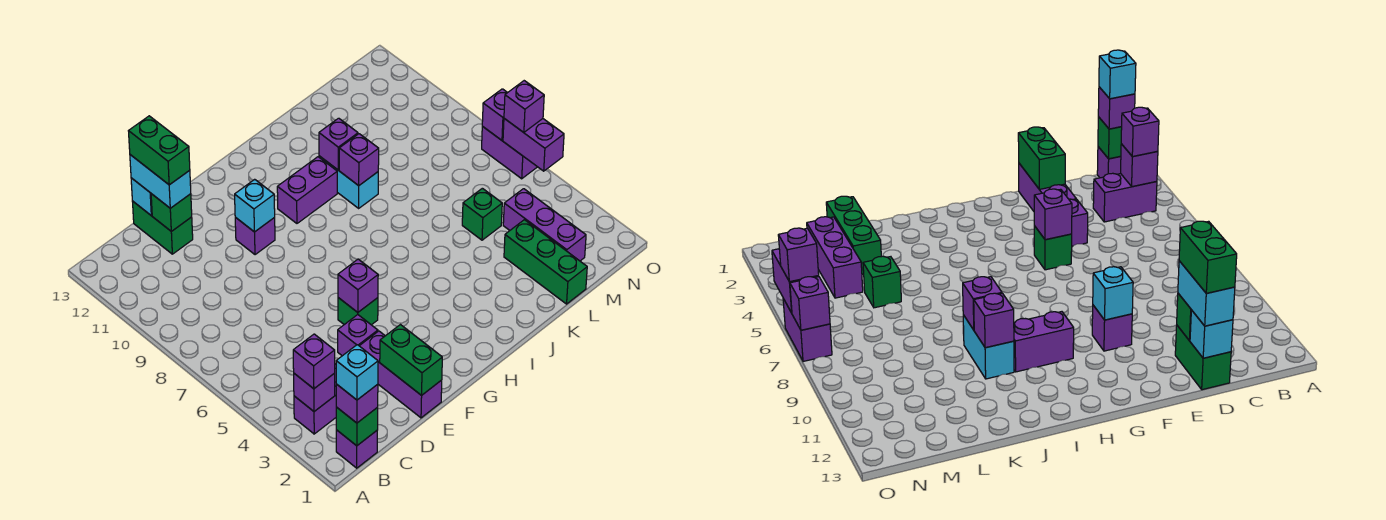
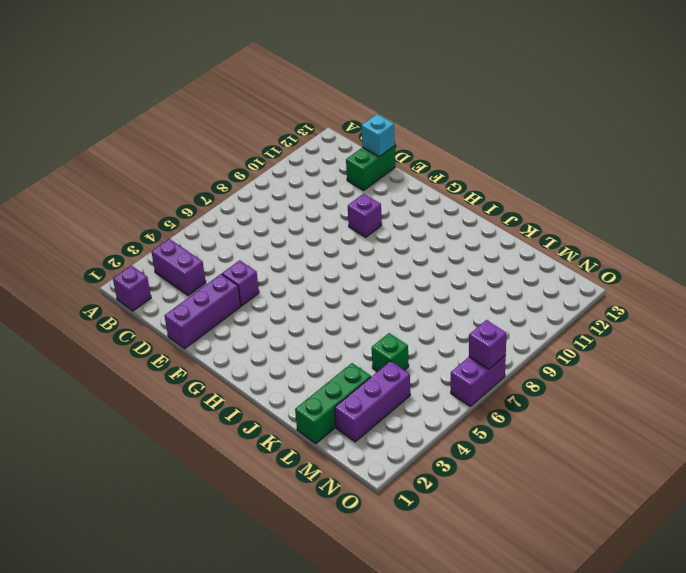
none -> green brick F5 level 1
none -> purple brick H10:I10 level 1
none -> cyan brick J9:J10 level 1
none -> green brick B1 level 2

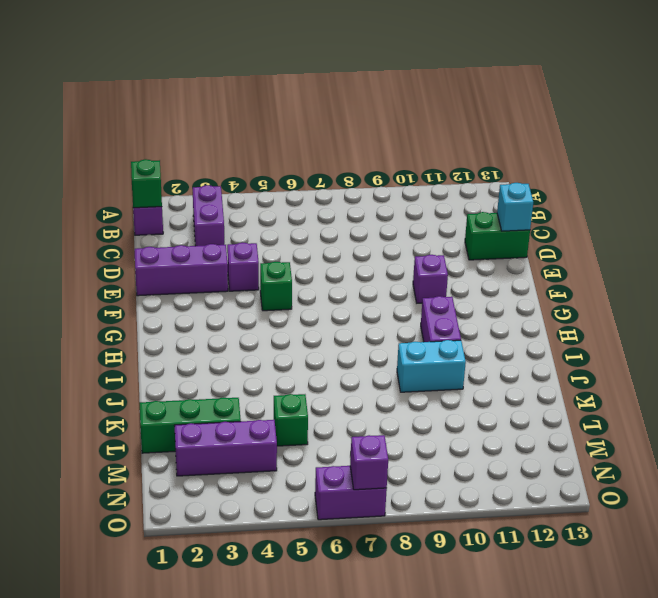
none -> purple brick B3 level 2
none -> green brick D12 level 2
none -> green brick E1:E2 level 2
none -> purple brick F5 level 2

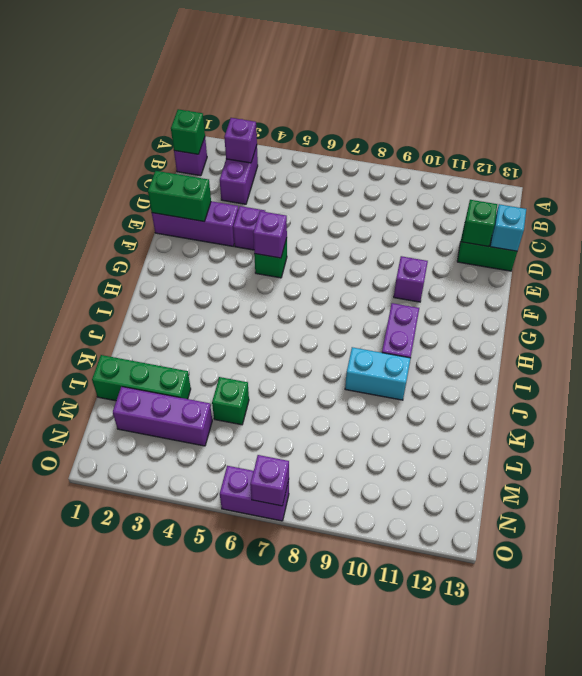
none -> cyan brick F10 level 2
none -> purple brick J9 level 2
none -> purple brick J10 level 2
none -> purple brick O5:O6 level 2

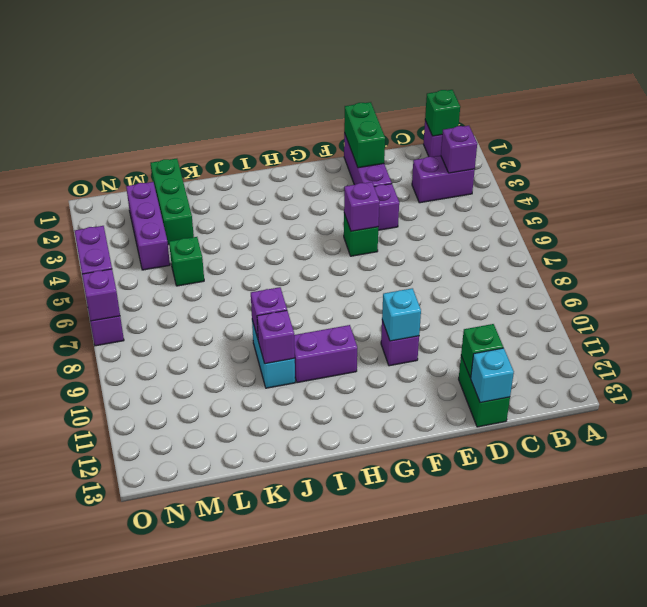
none -> purple brick B1 level 3
none -> purple brick B3 level 3
none -> cyan brick D12:D13 level 3
none -> purple brick O6 level 3

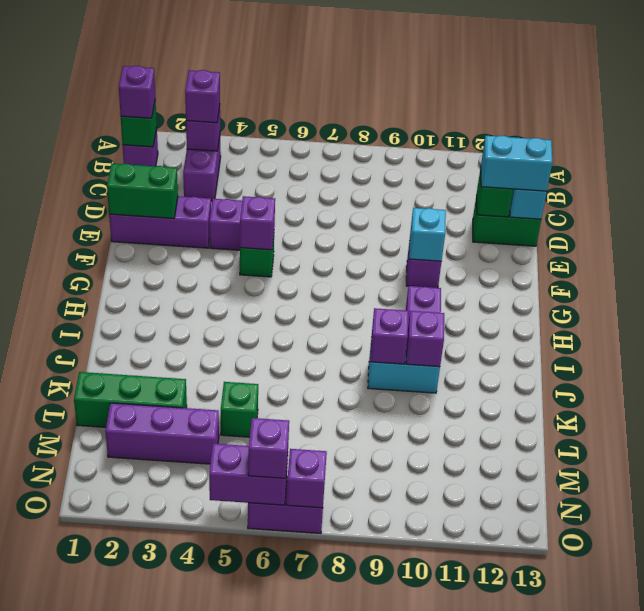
none -> cyan brick B1 level 4
none -> green brick D12:D13 level 4

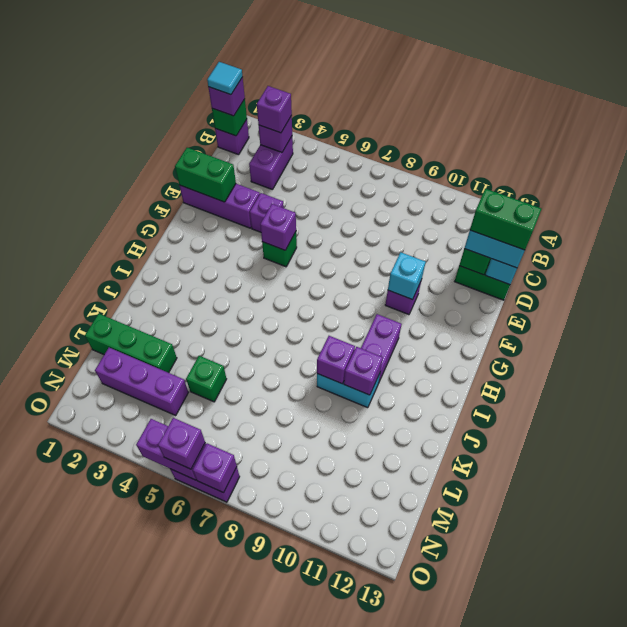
cyan tile B1 level 4 -> cyan brick B1 level 4

